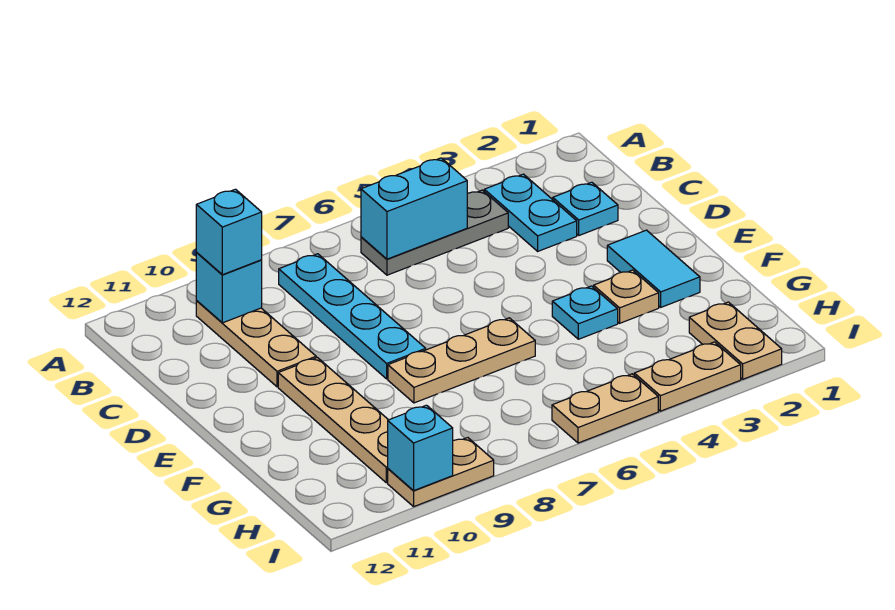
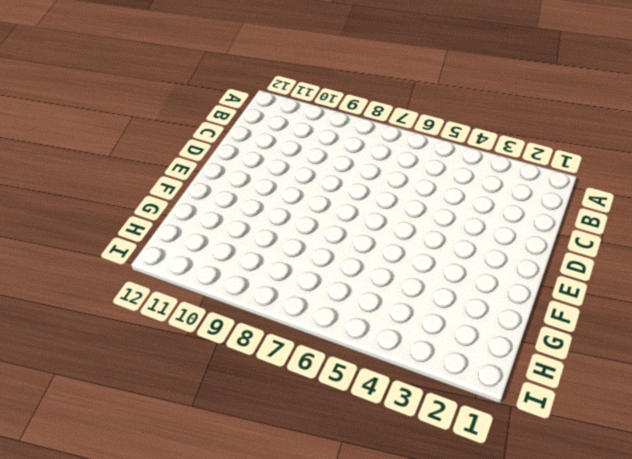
none -> cyan plate B3:C3 level 1
none -> grey plate B4:B6 level 1
none -> cyan plate B8:E8 level 1

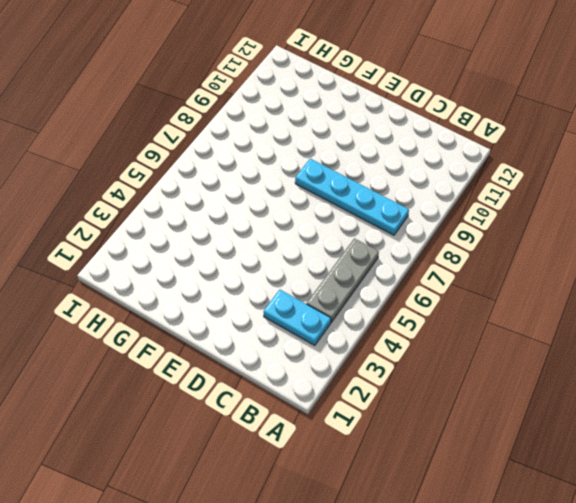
none -> tan plate B10:D10 level 1
none -> cyan plate C2 level 1
none -> cyan tile E2:F2 level 1

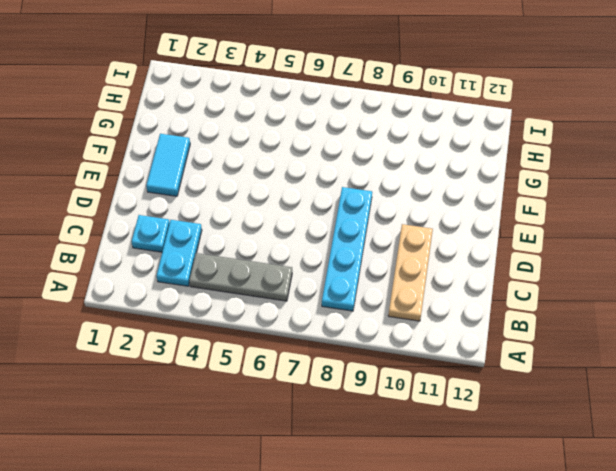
none -> tan plate E10:H10 level 1
none -> tan plate F3 level 1
none -> cyan plate F4 level 1

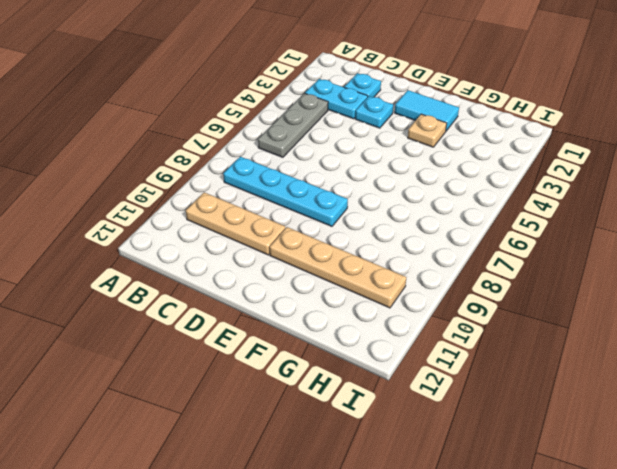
cyan plate D3 level 1 -> cyan plate F4 level 1
none -> tan plate F6:F8 level 1
none -> tan plate H2:I2 level 1
none -> tan plate I3:I4 level 1

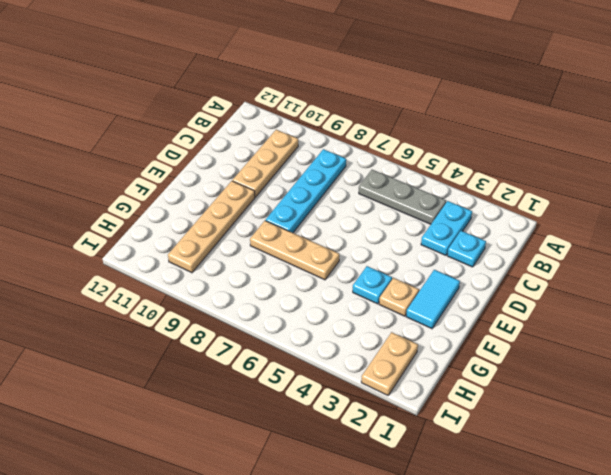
none -> tan plate I3:I4 level 1
none -> tan plate I5:I6 level 1
none -> tan plate I9:I10 level 1

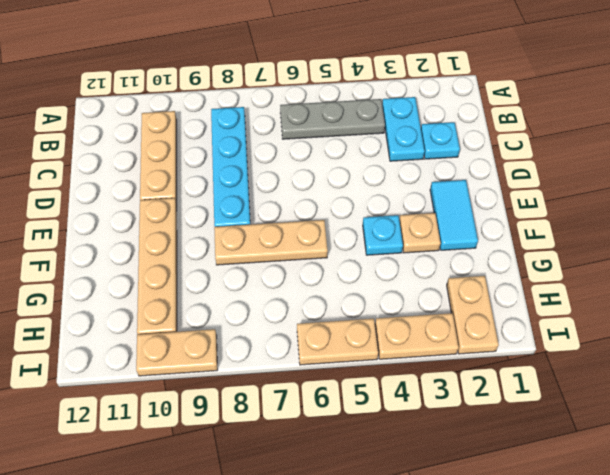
none -> cyan brick B5:B6 level 2
none -> cyan brick B10 level 2
none -> cyan brick I10 level 2

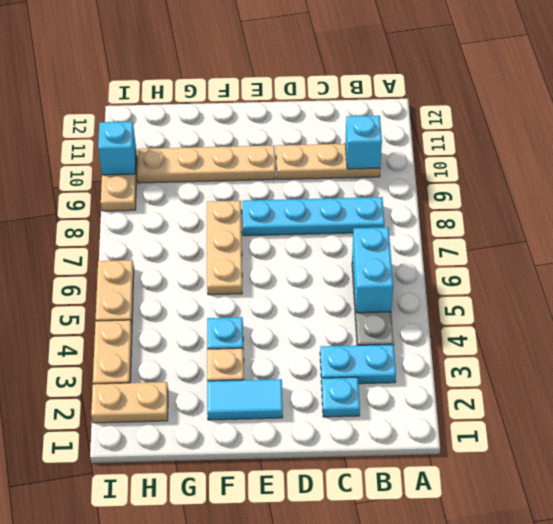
none -> cyan brick B10 level 3

